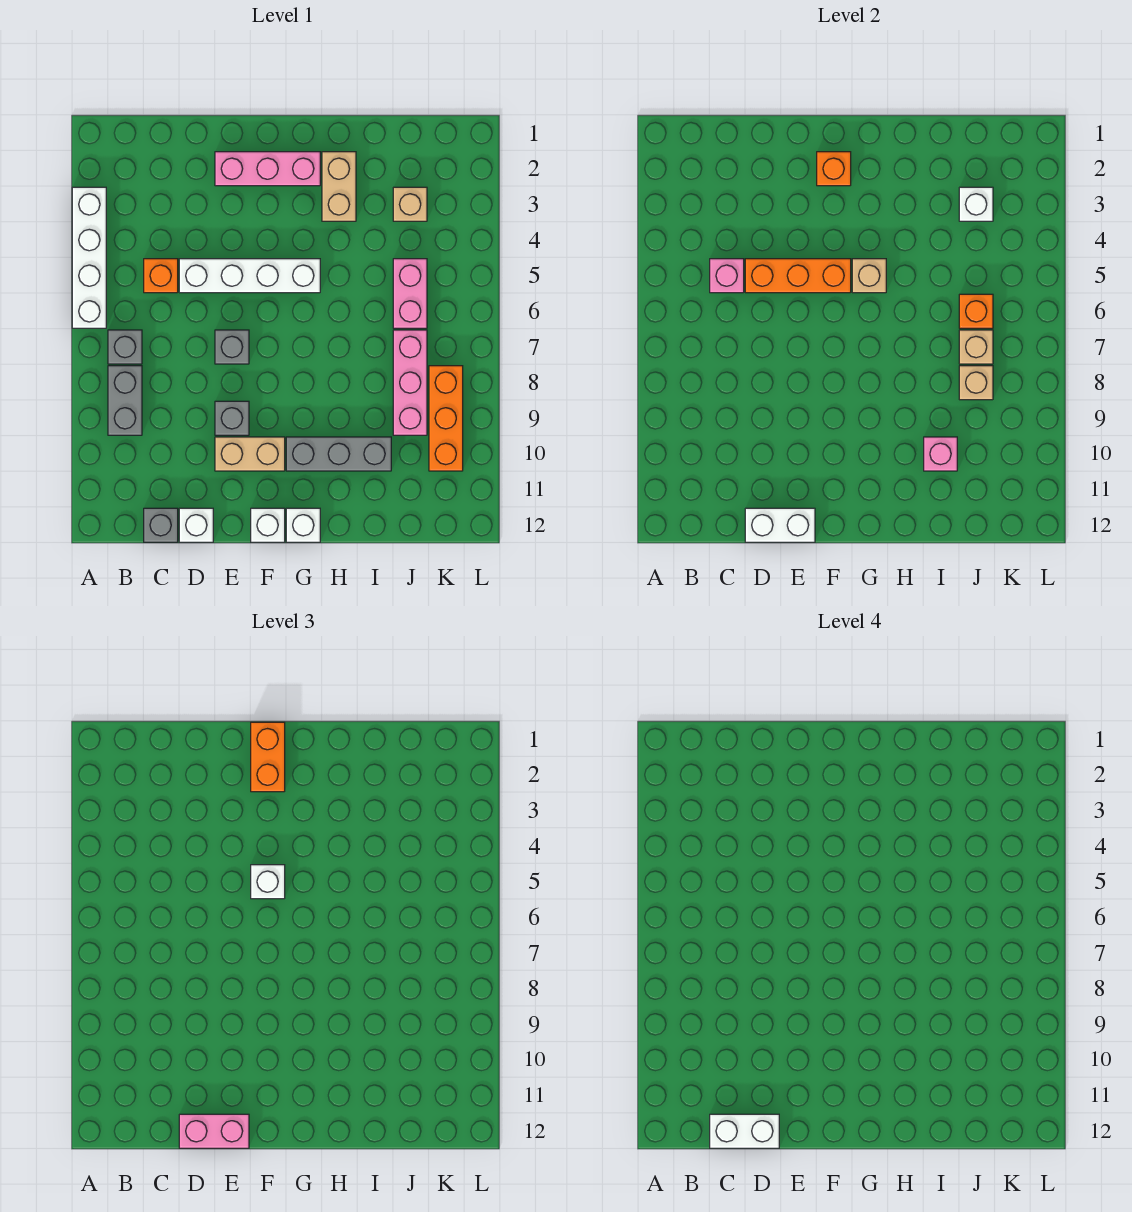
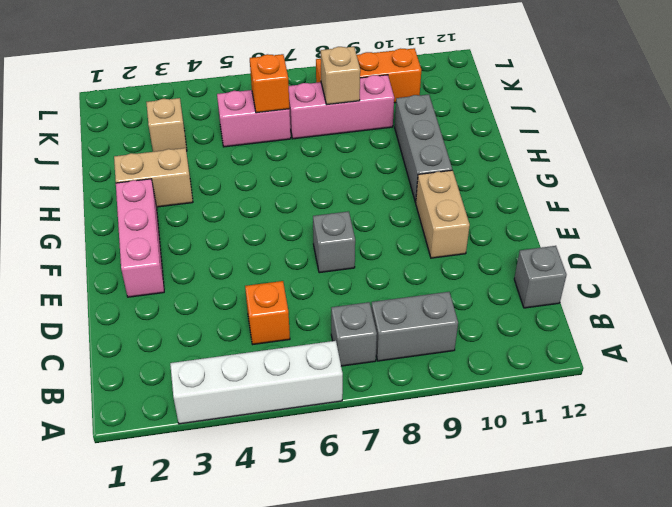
none -> white brick D5:G5 level 1
none -> white brick D12 level 1
none -> grey brick E9 level 1
none -> white brick F12 level 1

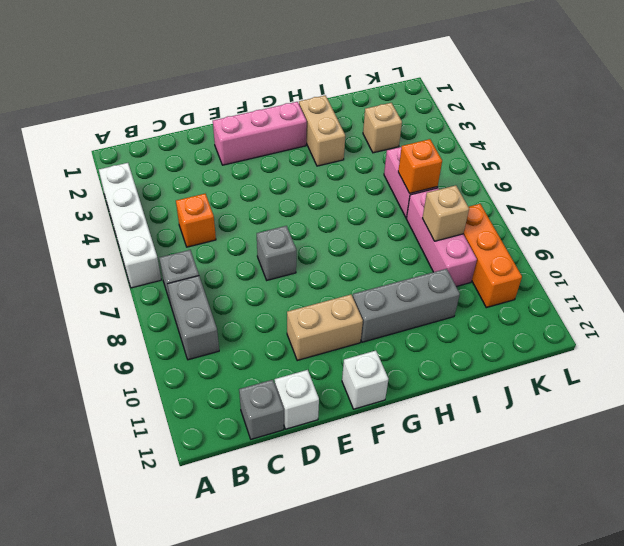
none -> white brick D5:G5 level 1
none -> grey brick E9 level 1
none -> white brick G12 level 1
none -> pink brick C5 level 2

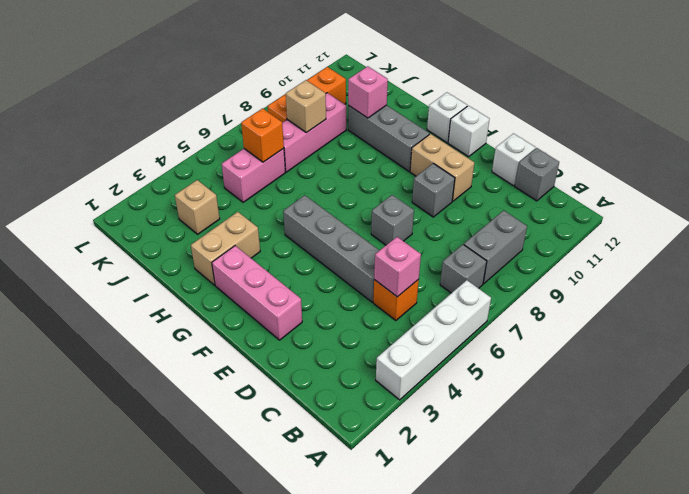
grey brick D5:G5 level 1 -> white brick D5:G5 level 1
none -> orange brick D5:F5 level 2
none -> white brick D12:E12 level 2
none -> orange brick F2 level 2
none -> tan brick G5 level 2

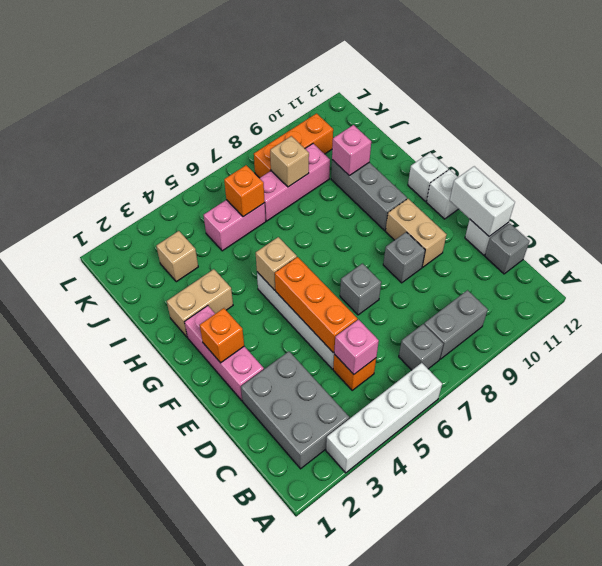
grey brick B2:D3 level 1 -> none
none -> white brick J3 level 2
none -> tan brick J7 level 2
none -> pink brick D12:E12 level 3
none -> orange brick F1:F2 level 3

